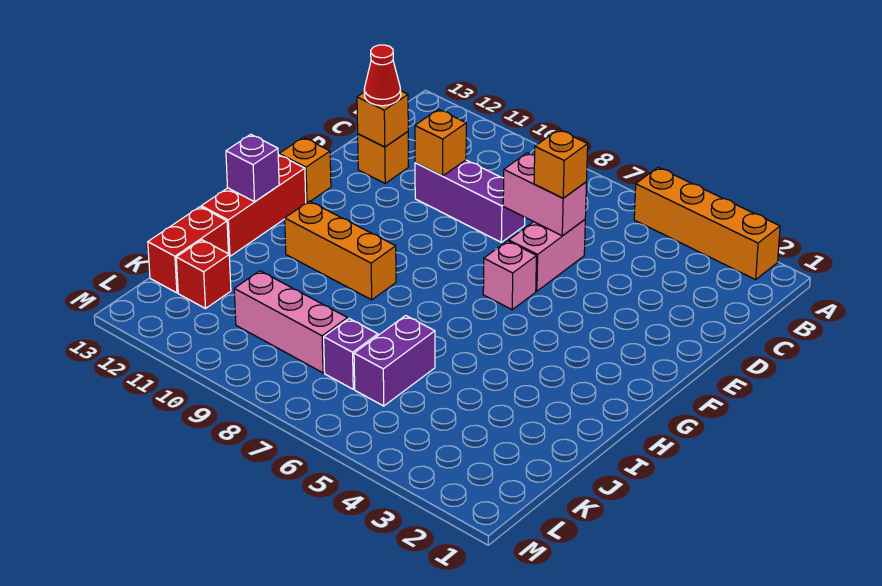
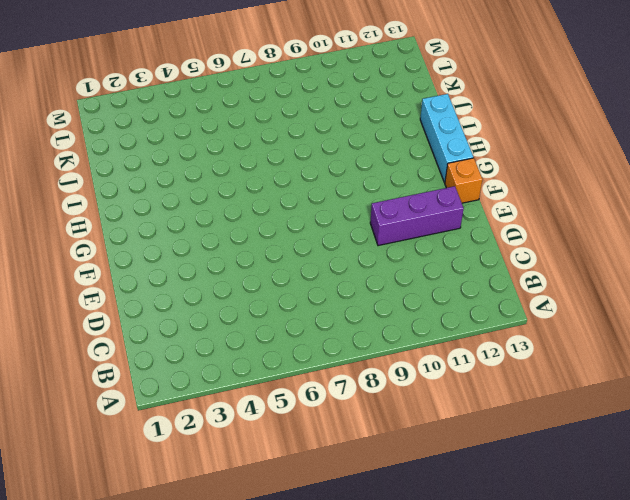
purple brick E10:E12 level 1 -> purple brick D8:D10 level 1
cyan brick G13:I13 level 1 -> red brick G13:I13 level 1
none -> orange brick A2:A5 level 1
none -> pink brick D6:E6 level 1
none -> orange brick D12 level 1

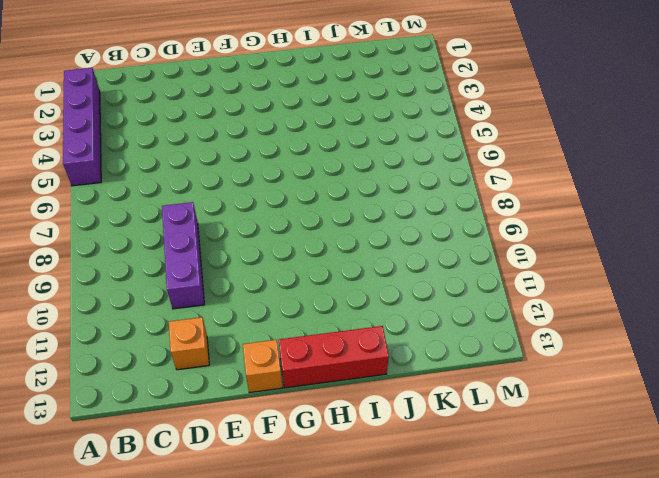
purple brick A2:A5 level 1 -> orange brick A2:A5 level 1
none -> pink brick D6:E6 level 1
none -> pink brick F6 level 1
none -> orange brick H9:H11 level 1

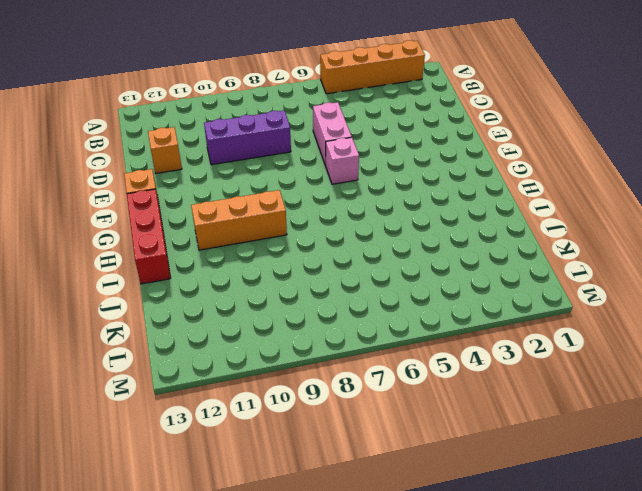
none -> purple brick J6:K6 level 1
none -> red brick J13:K13 level 1
none -> purple brick K7 level 1

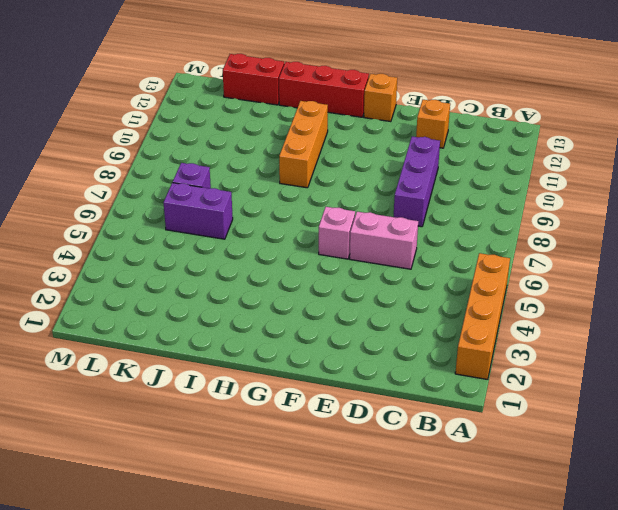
none -> pink brick K8:K10 level 1
none -> red brick K12 level 1
none -> pink brick D6:D7 level 2

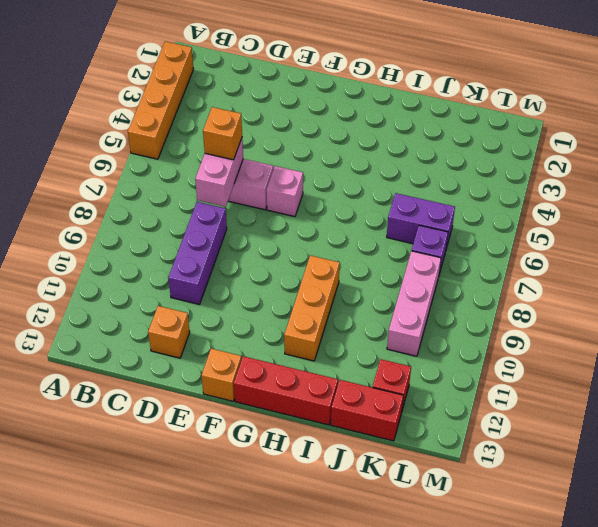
none -> orange brick D10 level 2
none -> orange brick D12 level 2
none -> purple brick H13 level 2

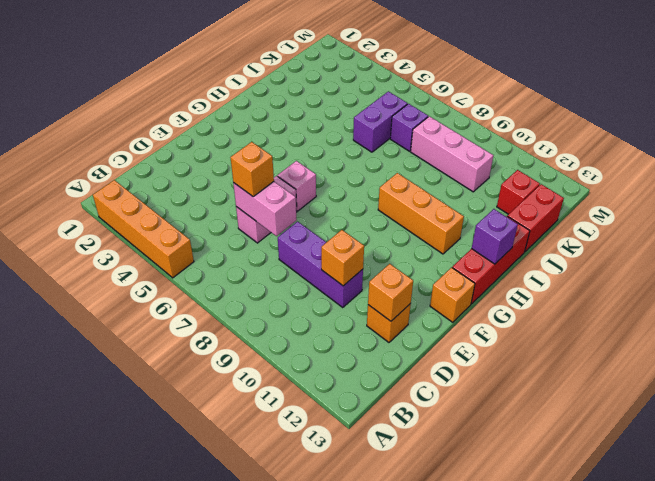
none -> red cone D12 level 3

